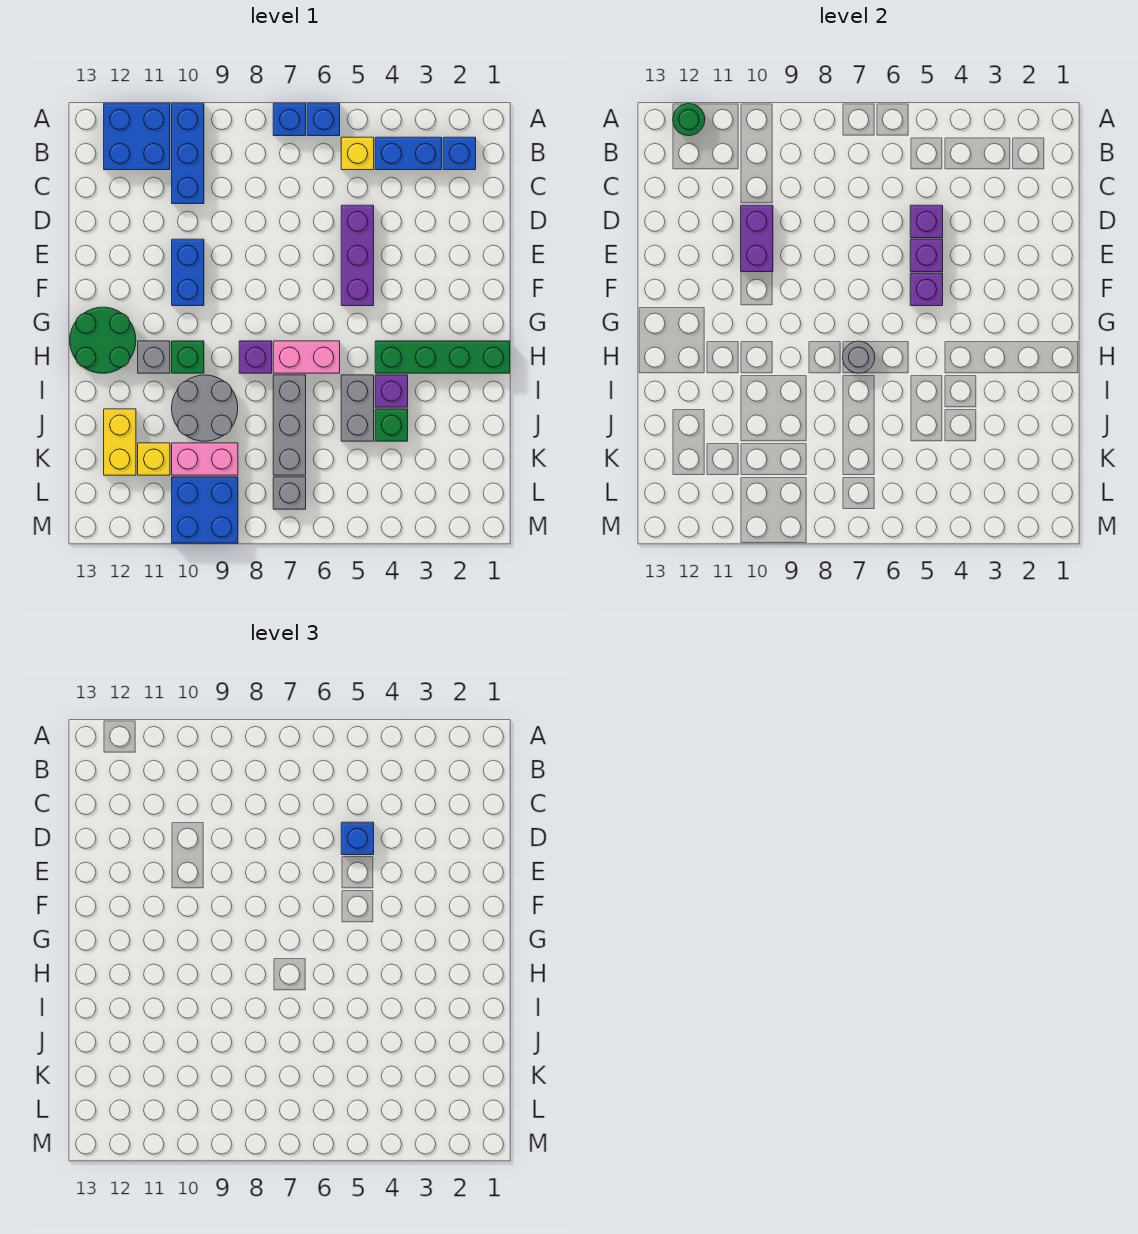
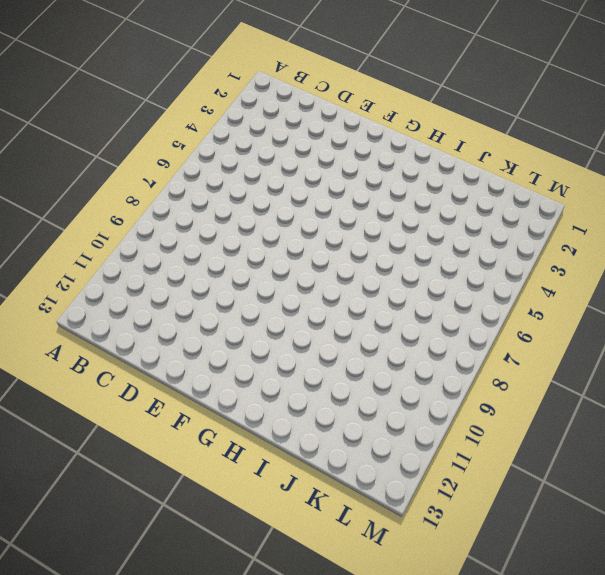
none -> blue brick A6 level 1
none -> blue brick A7 level 1
none -> blue brick A10:C10 level 1
none -> blue brick A11:B12 level 1

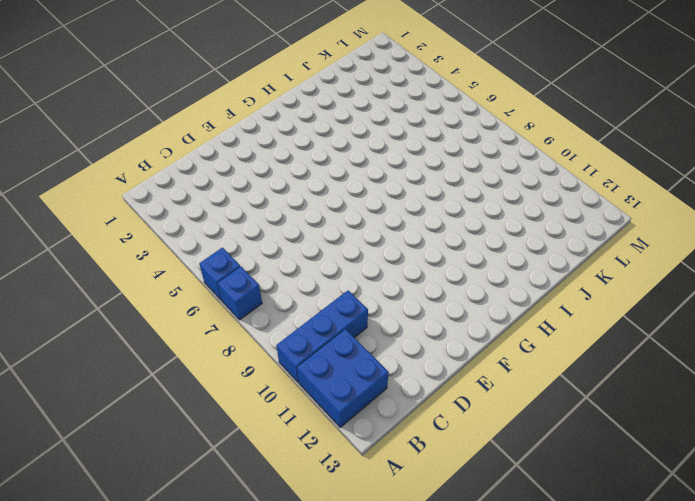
none -> blue brick B2 level 1
none -> blue brick B3:B4 level 1
none -> yellow brick B5 level 1
none -> purple brick D5:F5 level 1

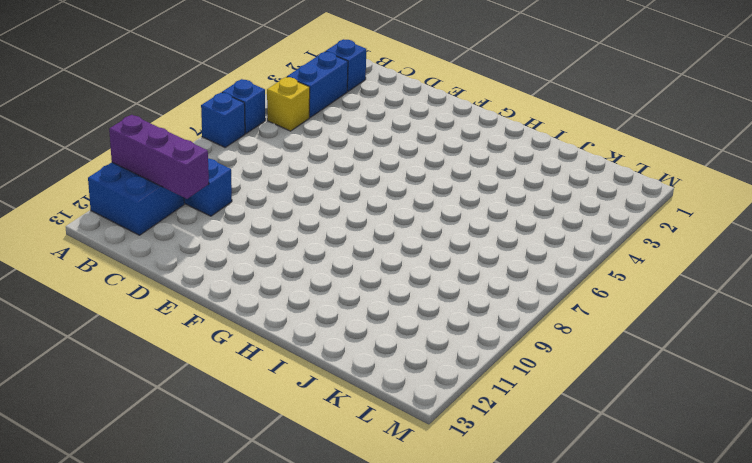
purple brick A11:C11 level 2 -> purple brick D5:F5 level 1
none -> blue brick E10:F10 level 1
none -> green round brick G12:H13 level 1
none -> green brick H1:H4 level 1
none -> pink brick H6:H7 level 1

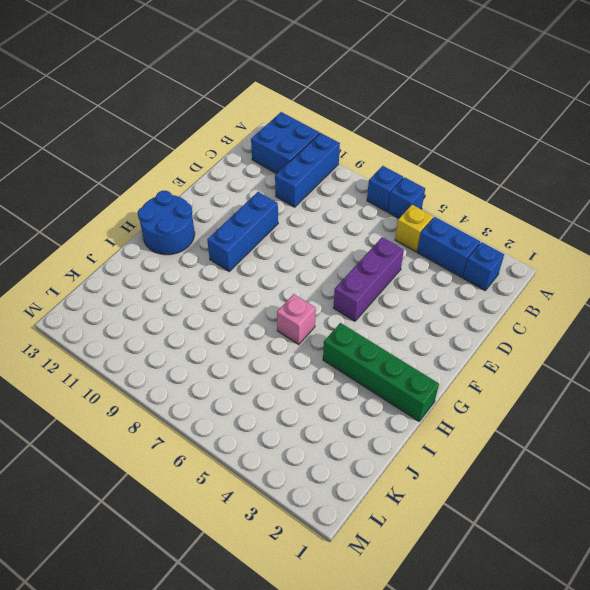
blue brick E10:G10 level 1 -> blue brick E10:F10 level 1
blue round brick G12:H13 level 1 -> green round brick G12:H13 level 1
pink brick H6 level 1 -> pink brick H6:H7 level 1
none -> purple brick H8 level 1
none -> green brick H10 level 1
none -> grey brick H11 level 1
none -> purple brick I4 level 1

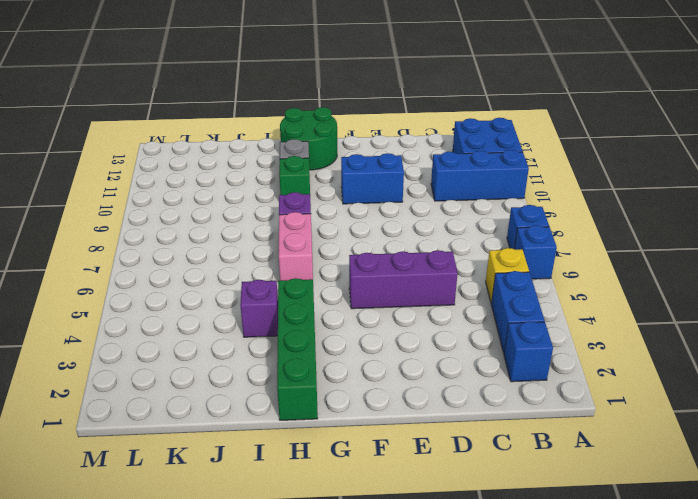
none -> grey brick I5:J5 level 1
none -> grey brick I7:K7 level 1
none -> grey round brick I9:J10 level 1
none -> green brick J4 level 1

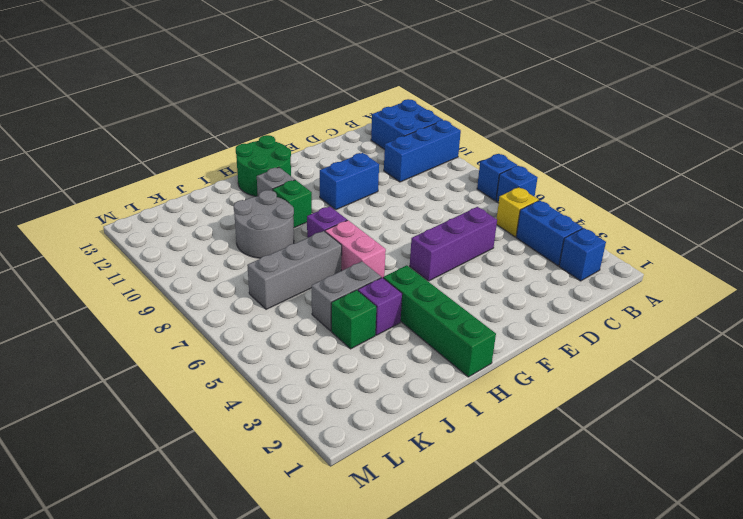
none -> yellow brick J12:K12 level 1
none -> pink brick K9:K10 level 1
none -> yellow brick K11 level 1
none -> grey brick L7 level 1

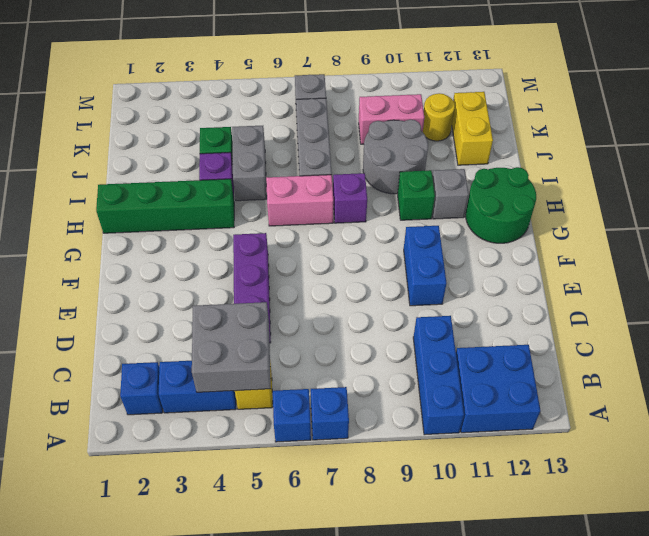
grey brick B4:C5 level 2 -> none
yellow round brick K11 level 1 -> yellow brick K11 level 1
none -> blue brick L9:M10 level 1
none -> green round brick A12 level 2
none -> purple brick D5 level 2
none -> purple brick D10:E10 level 2

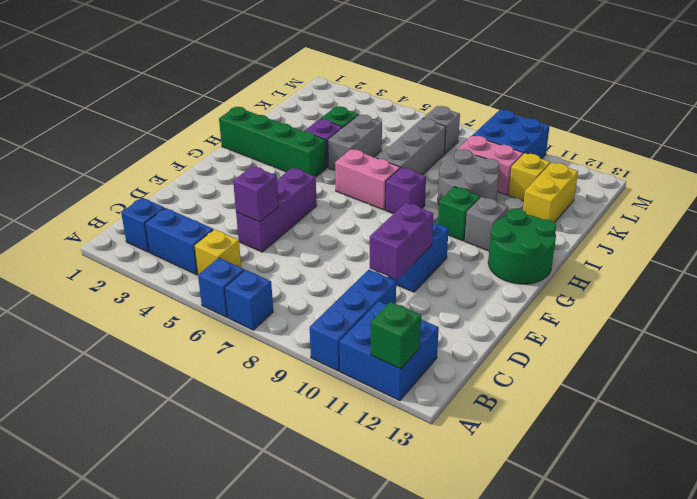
green brick A12 level 2 -> green round brick A12 level 2
none -> purple brick E5 level 2
none -> purple brick F5 level 2
none -> grey round brick H7 level 2
none -> blue brick D5 level 3

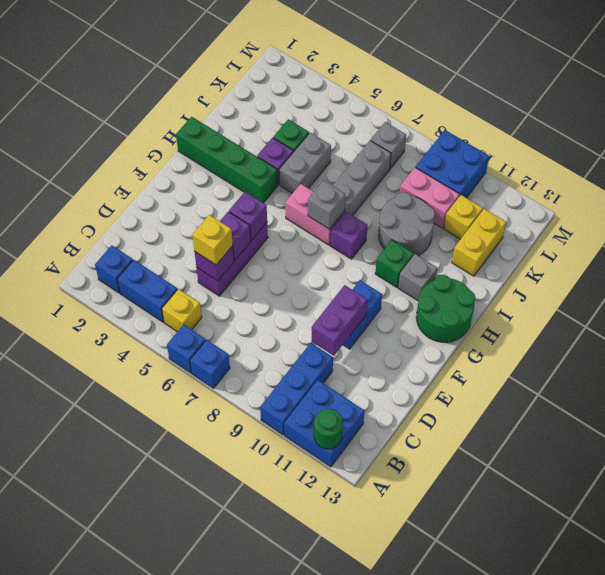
yellow brick D5 level 3 -> blue brick D5 level 3
grey brick H7 level 2 -> grey round brick H7 level 2

